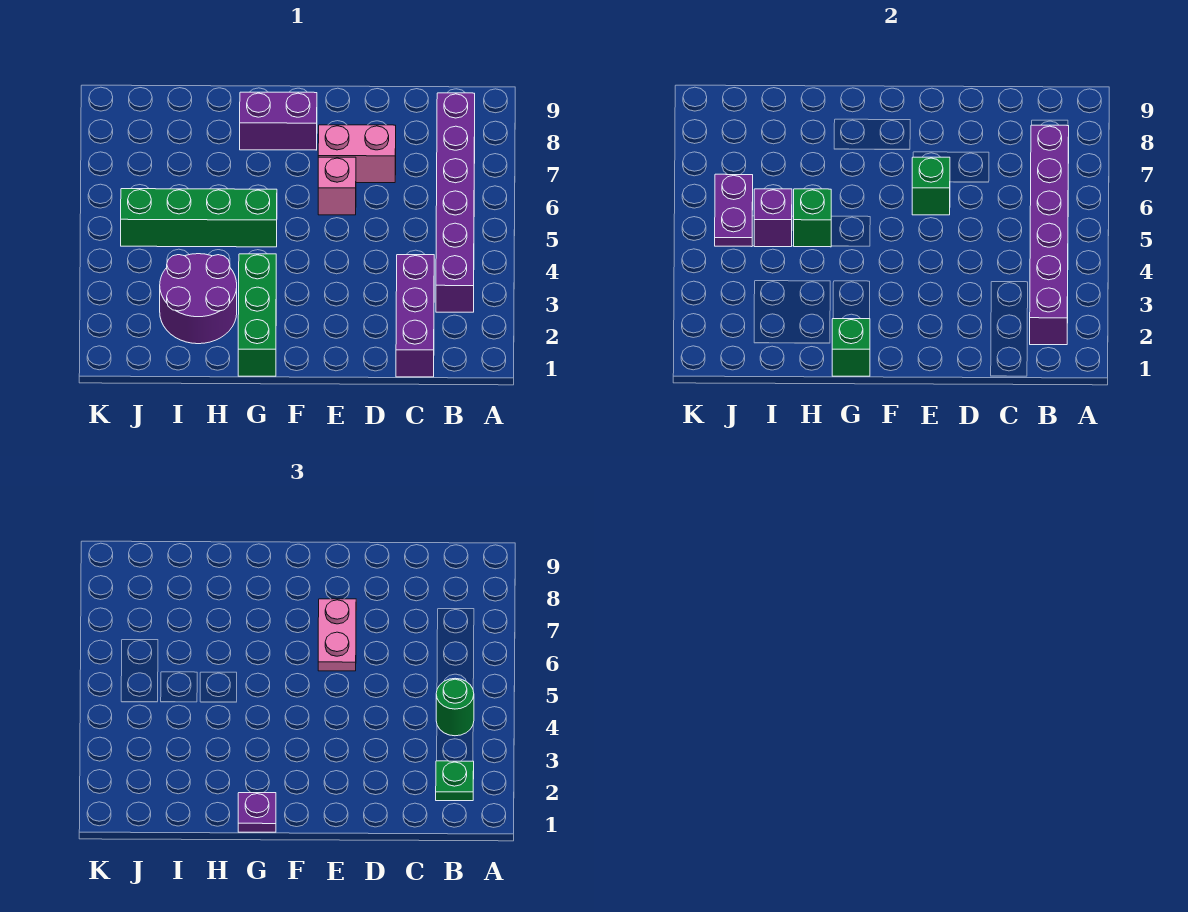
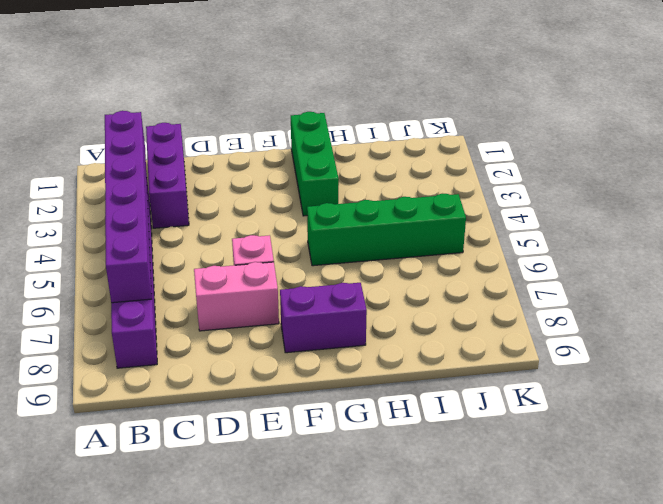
none -> purple round brick H2:I3 level 1
none -> green brick E6 level 2
none -> green brick G1 level 2

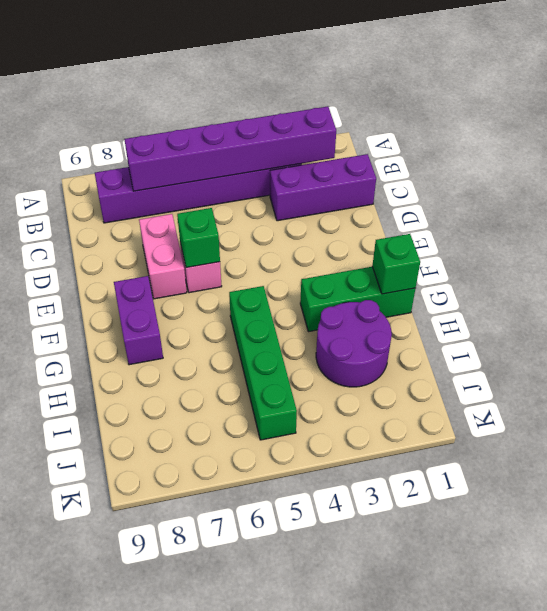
none -> green brick H5 level 2
none -> purple brick I5 level 2
none -> purple plate J5:J6 level 2

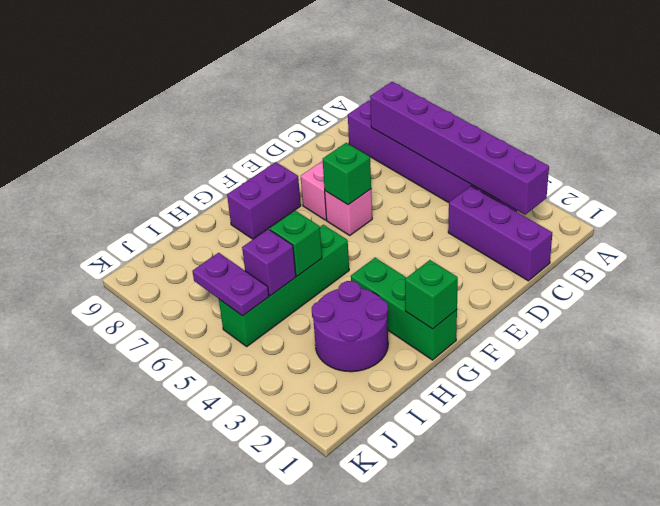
none -> green plate B2 level 3
none -> green round brick B4 level 3
none -> pink plate E6:E7 level 3

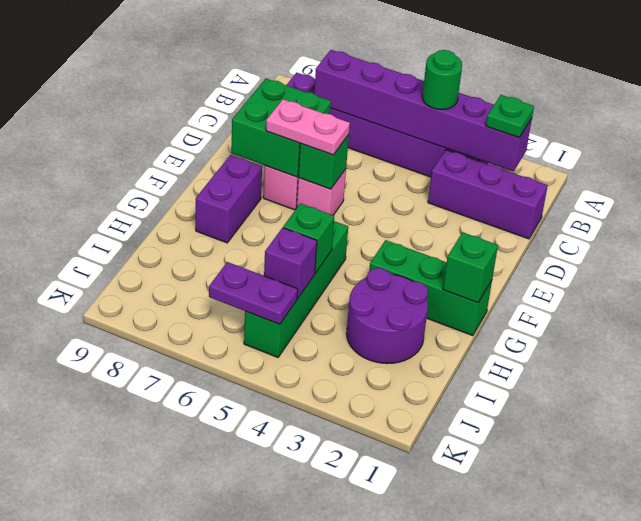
green brick D7:E8 level 2 -> none
none -> purple plate G1 level 3

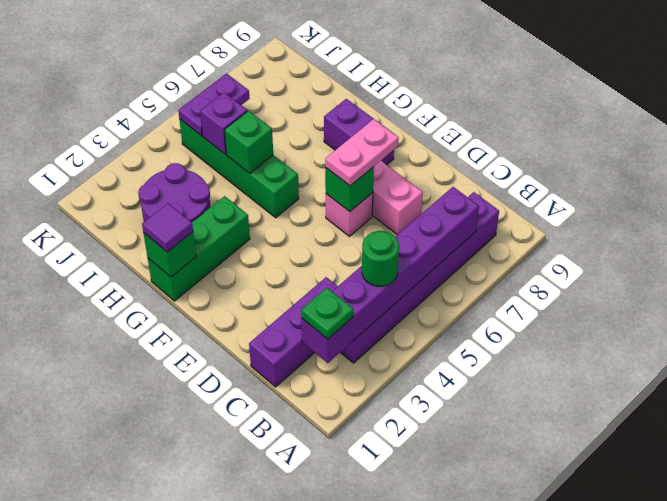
purple tile G1 level 3 -> purple plate G1 level 3

